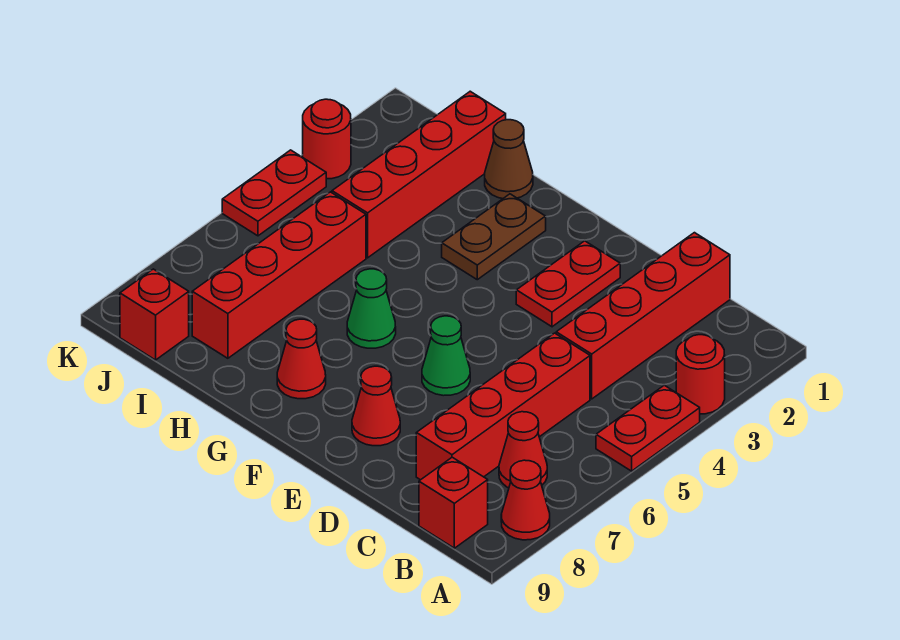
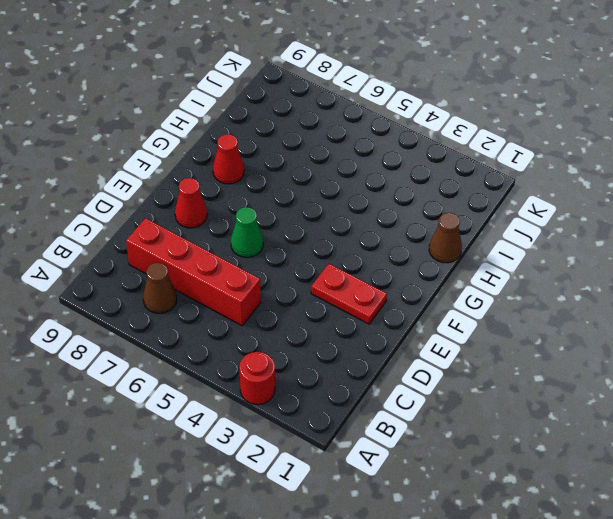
brown cone B7 level 1 -> red cone B7 level 1
none -> red plate A4:A5 level 1
none -> red cone A8 level 1
none -> red brick B9 level 1

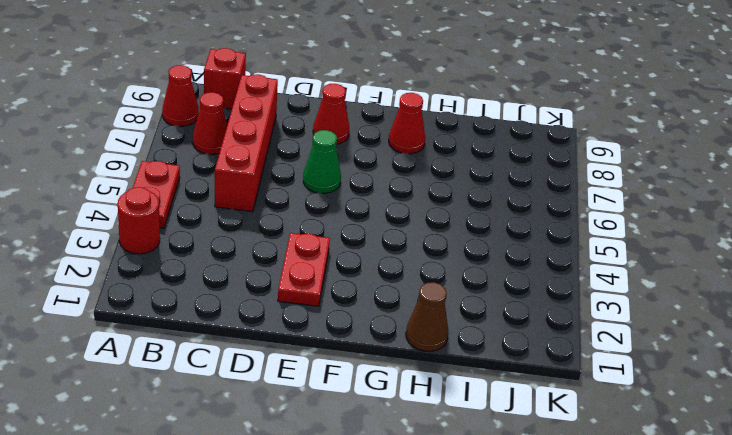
none -> red brick C1:C4 level 1
none -> brown plate G2:G3 level 1
none -> green cone G6 level 1

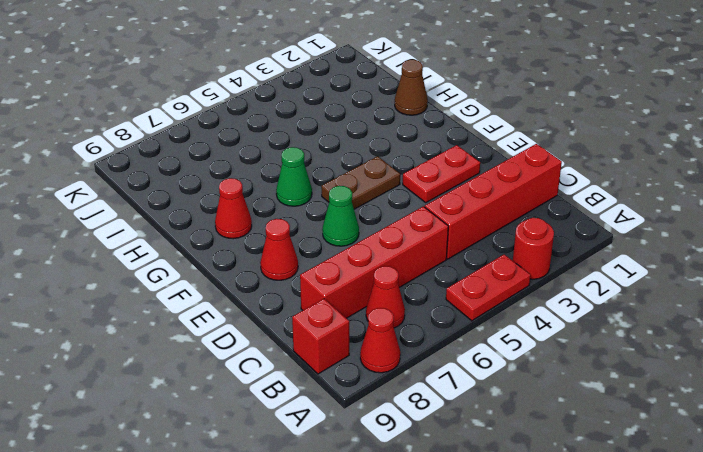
brown plate F4:F5 level 1 -> brown plate G2:G3 level 1
none -> red brick I1:I4 level 1
none -> red brick I5:I8 level 1
none -> red brick J9 level 1

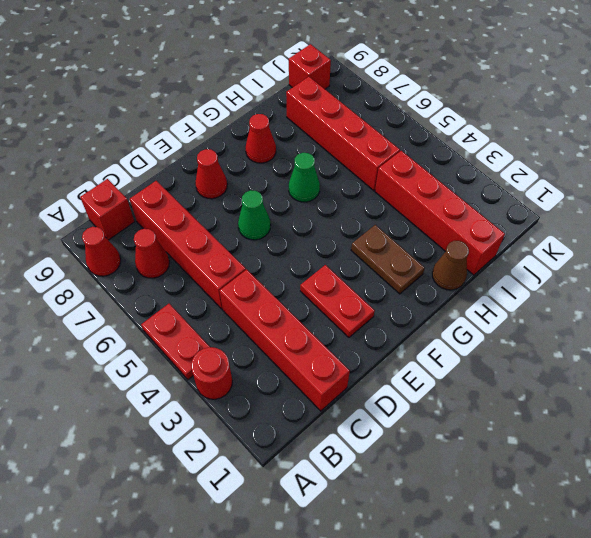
none -> red round brick K3 level 1
none -> red plate K4:K5 level 1

